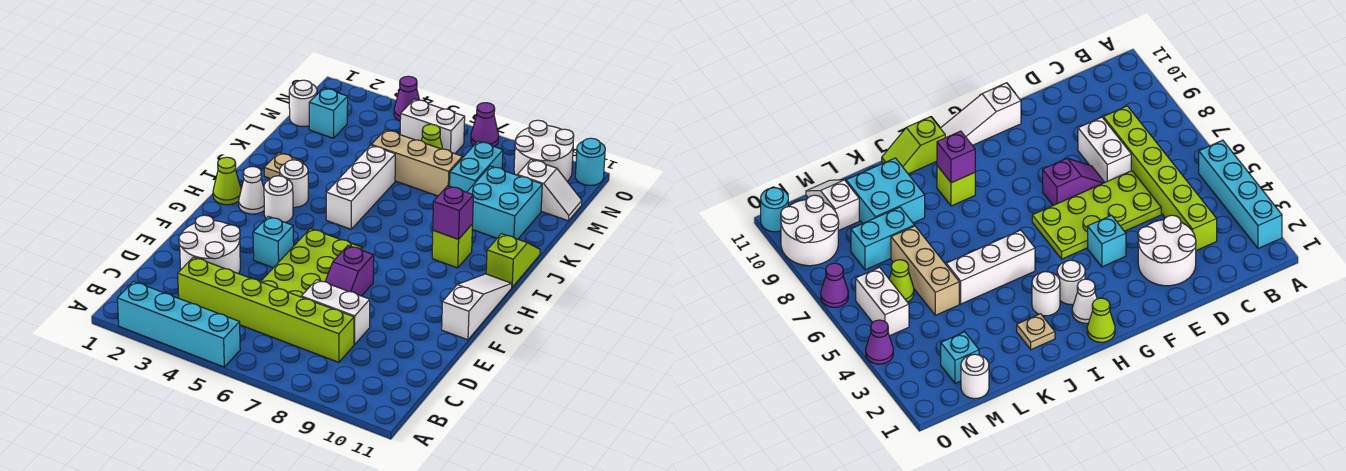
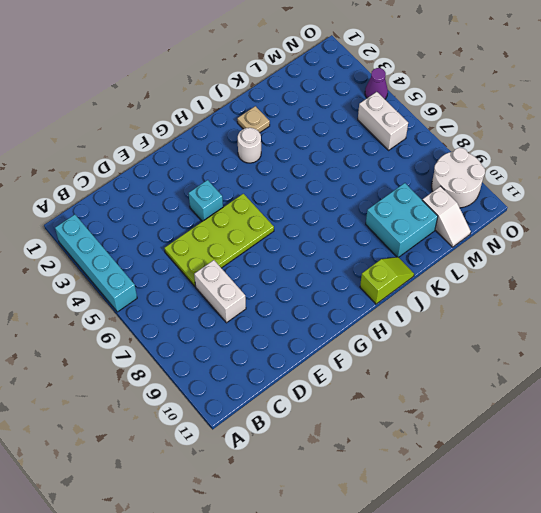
none -> lime brick C3:C8 level 1
none -> white round brick D2:E3 level 1
none -> purple slope E7:F7 level 1 top F

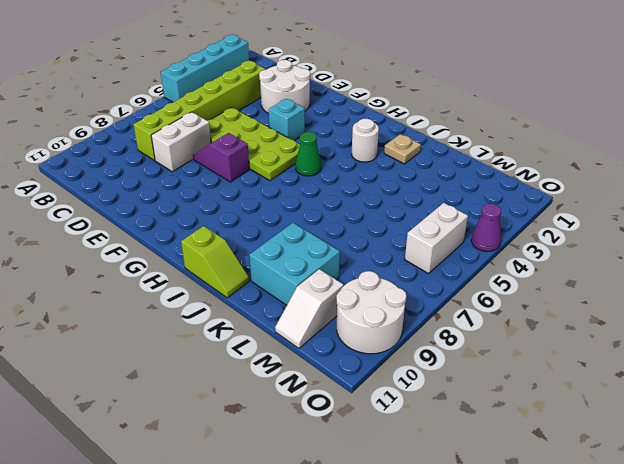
green cone H5 level 1 -> none
none -> white slope F11:H11 level 1 top F
none -> lime cone H1 level 1
none -> white cone H2 level 1

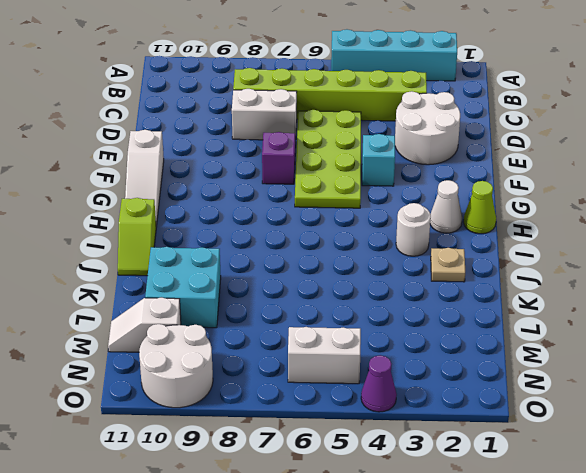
none -> white round brick H3 level 1
none -> white brick I5:K5 level 1
none -> lime brick I9 level 1

